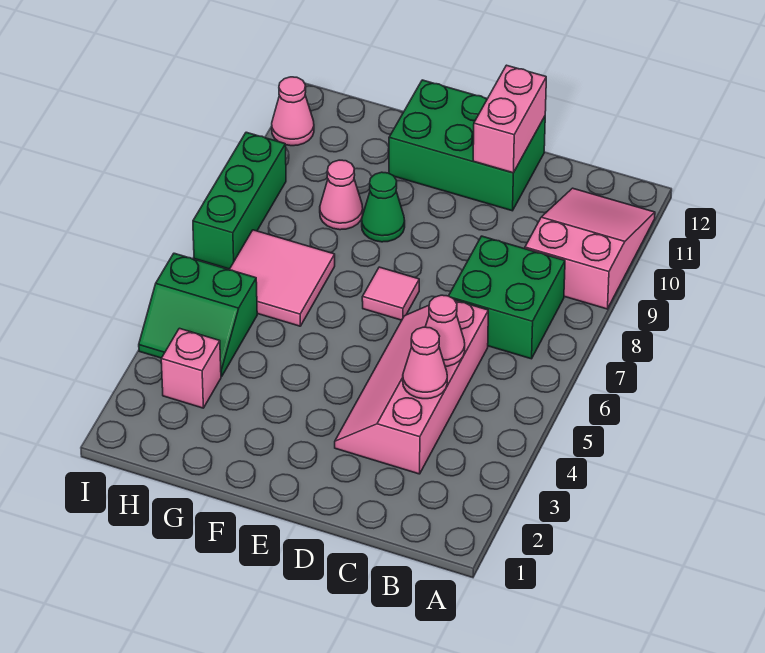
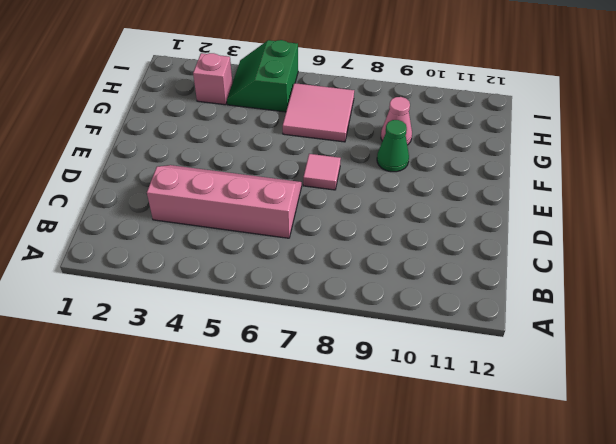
none -> pink slope A9:B11 level 1 top 9
none -> green brick B7:C8 level 1
none -> green brick D11:F12 level 1

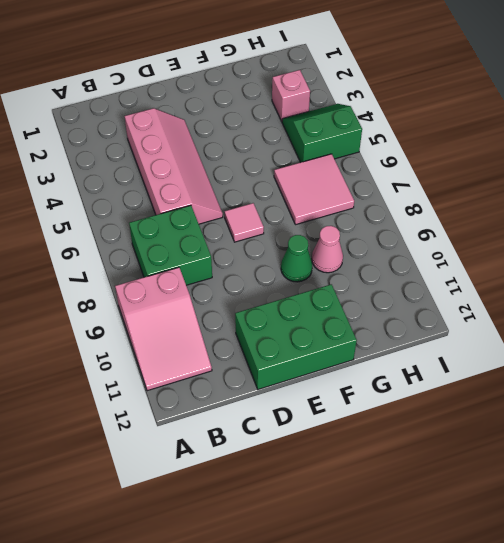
none -> green brick I7:I9 level 1
none -> pink cone I11 level 1
none -> pink cone C4 level 2

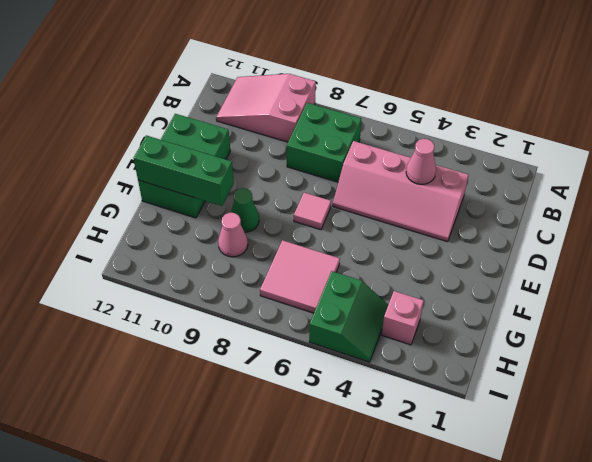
green brick F10:F12 level 2 -> green brick I7:I9 level 1
none -> pink cone I11 level 1
none -> pink cone C5 level 2
none -> pink brick D11:D12 level 2

